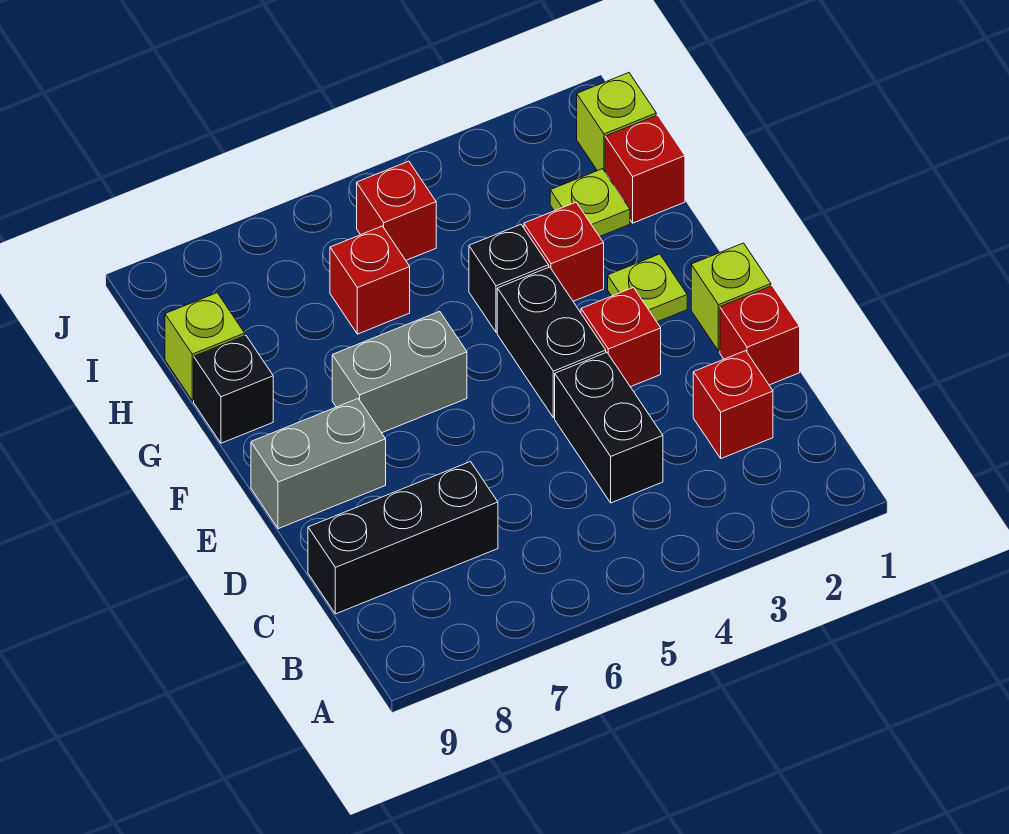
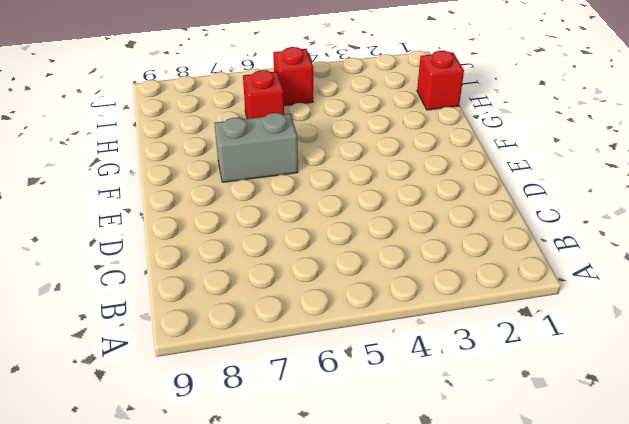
none -> red brick C2 level 1
none -> black brick C4:D4 level 1
none -> black brick C7:C9 level 1

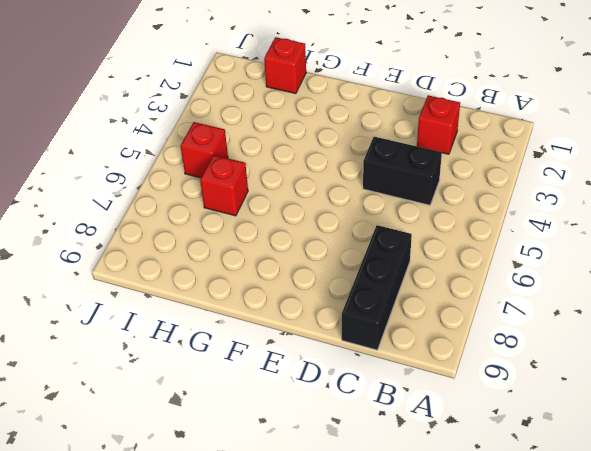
none -> red brick D1 level 1
none -> lime brick E1 level 1
none -> red brick E3 level 1

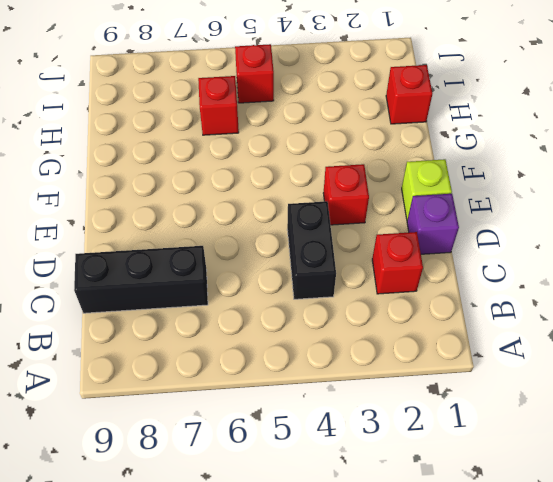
purple brick D1 level 1 -> red brick D1 level 1
none -> black brick E4:F4 level 1
none -> grey brick E8:E9 level 1
none -> lime plate F2 level 1

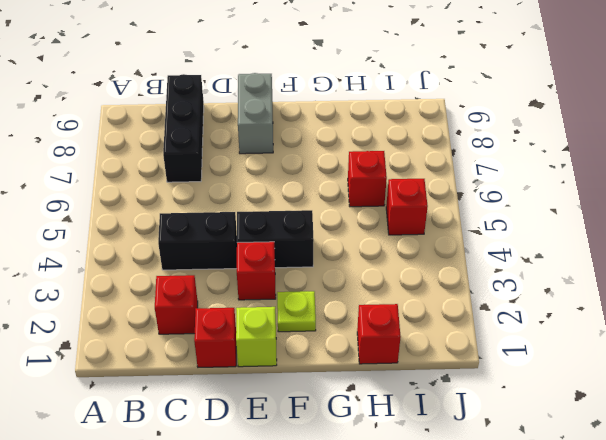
none -> grey brick F6:F7 level 1
none -> red brick G3 level 1
none -> black brick G4 level 1

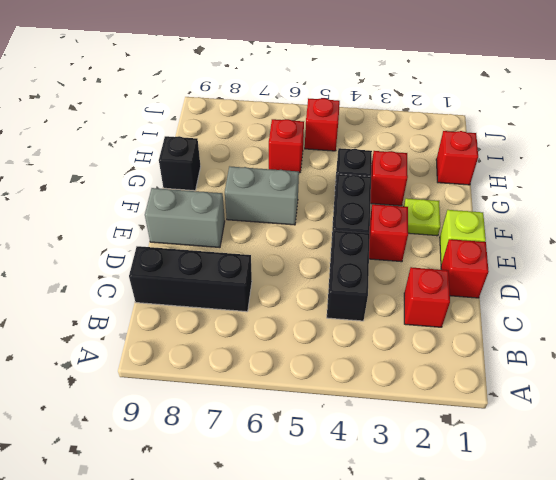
none -> lime plate H2 level 1
none -> lime brick H9 level 1
none -> lime brick I1 level 1

